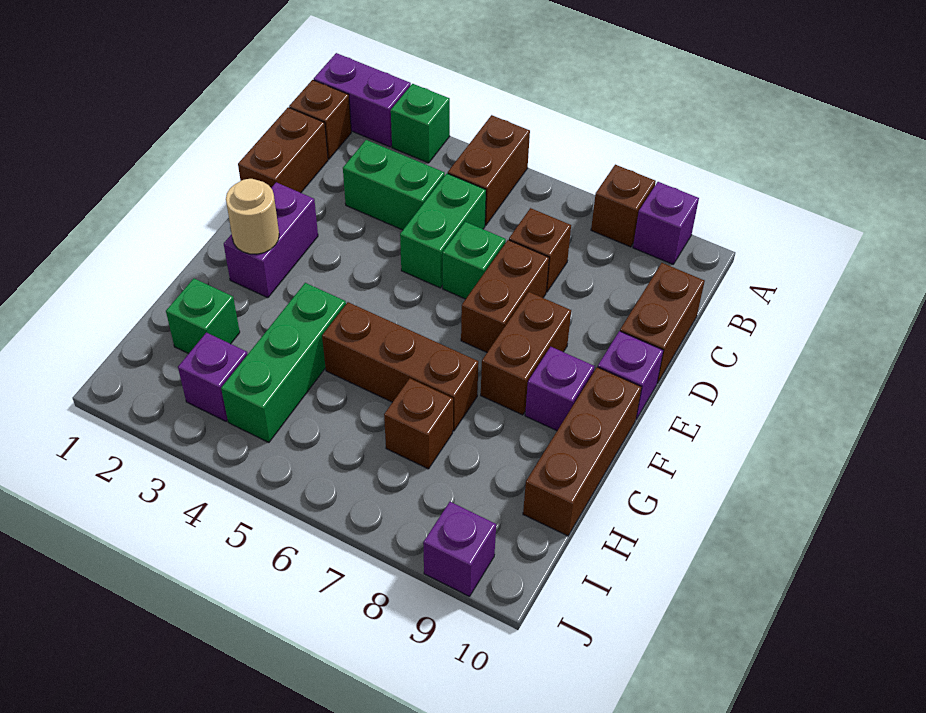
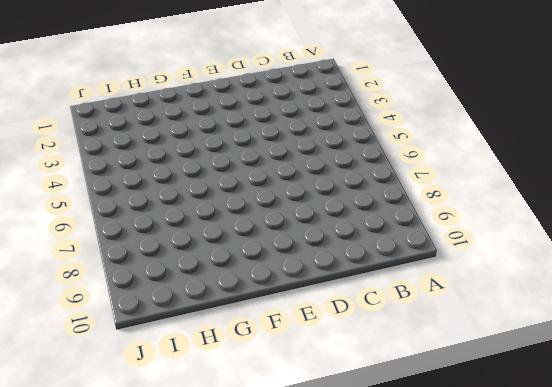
none -> purple brick A1:A2 level 1
none -> green brick A3 level 1
none -> brown brick A5:B5 level 1

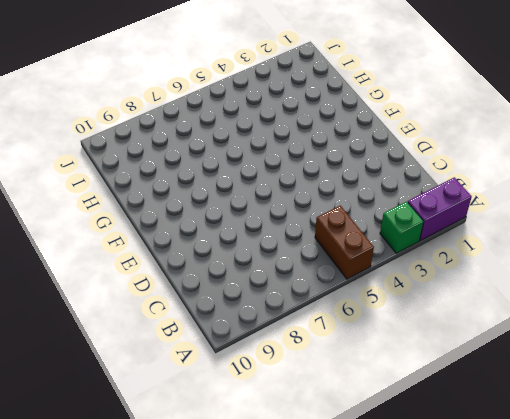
none -> brown brick A8 level 1
none -> purple brick A9 level 1
none -> brown brick B1 level 1

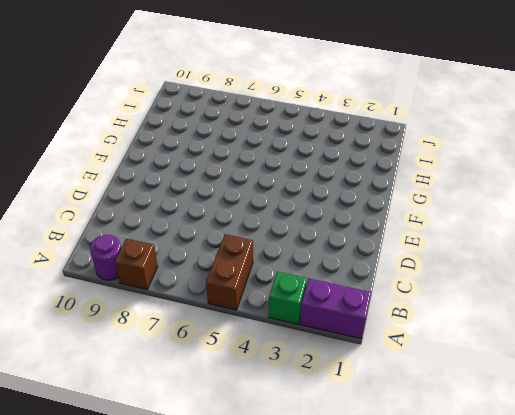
purple round brick A9 level 1 -> purple brick A9 level 1
none -> brown brick B1 level 1
none -> brown brick C1:D1 level 1
none -> green brick C3:C4 level 1

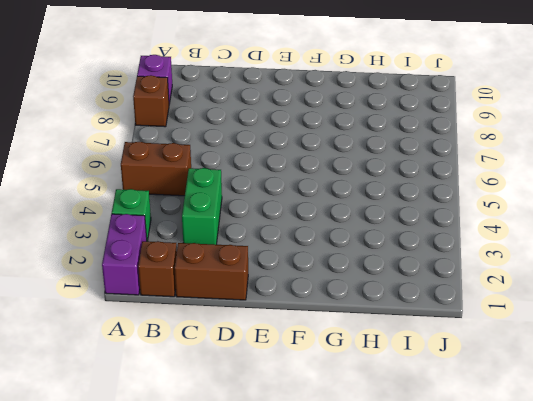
none -> green brick C5:D5 level 1
none -> brown brick C7 level 1
none -> brown brick C10:D10 level 1

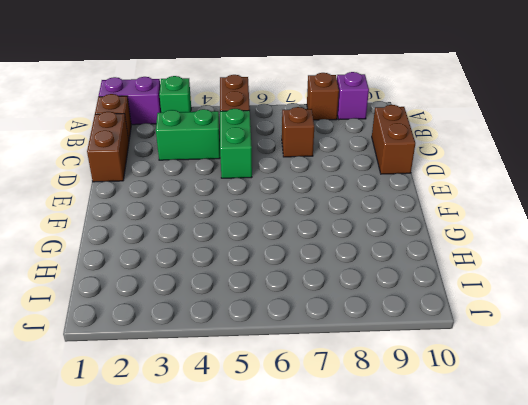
none -> green brick D6 level 1
none -> brown brick D7:E7 level 1
none -> purple brick E2:F2 level 1

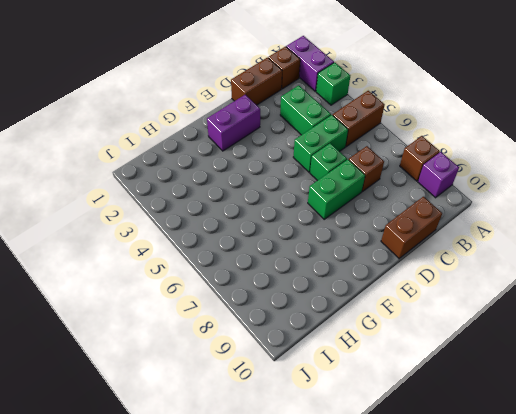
green brick D7:E7 level 1 -> brown brick D7:E7 level 1
none -> brown brick E8:F8 level 1
none -> purple brick E10 level 1
none -> purple brick F9 level 1

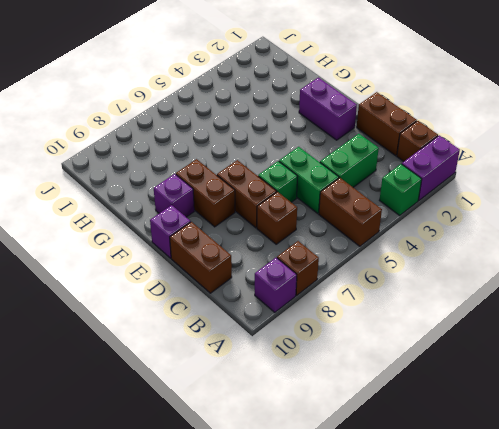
none -> brown brick F10:H10 level 1
none -> green brick G4:I4 level 1
none -> brown brick G5:G7 level 1

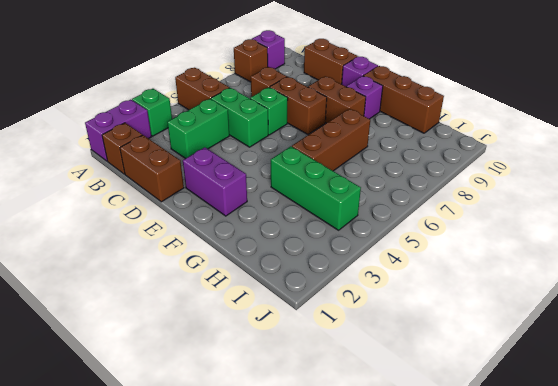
none -> green brick H2 level 1
none -> brown brick H7 level 1
none -> purple brick I3 level 1

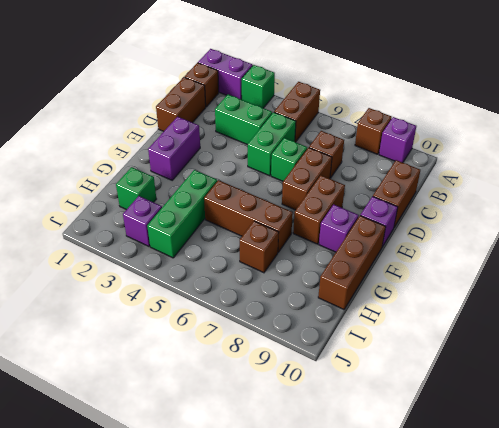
none -> purple brick J9 level 1
none -> tan round brick F2 level 2

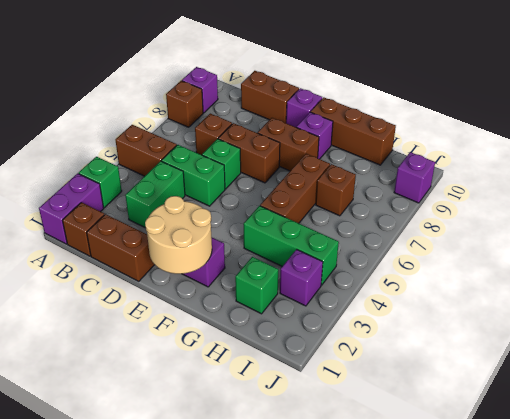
tan round brick E1:F2 level 2 -> tan round brick F2 level 2

